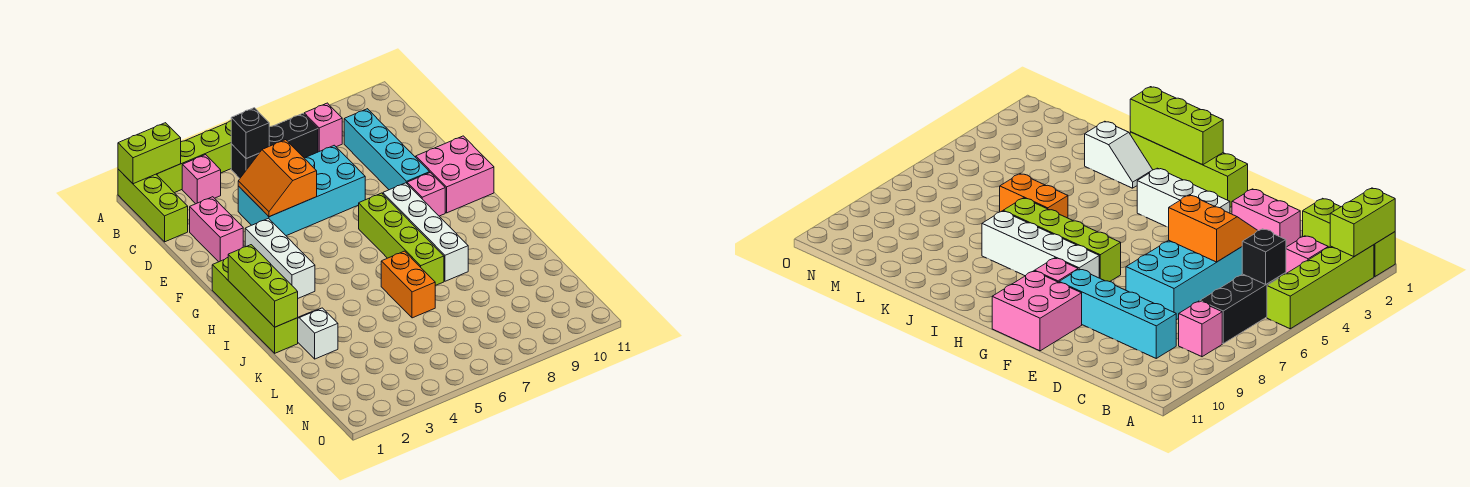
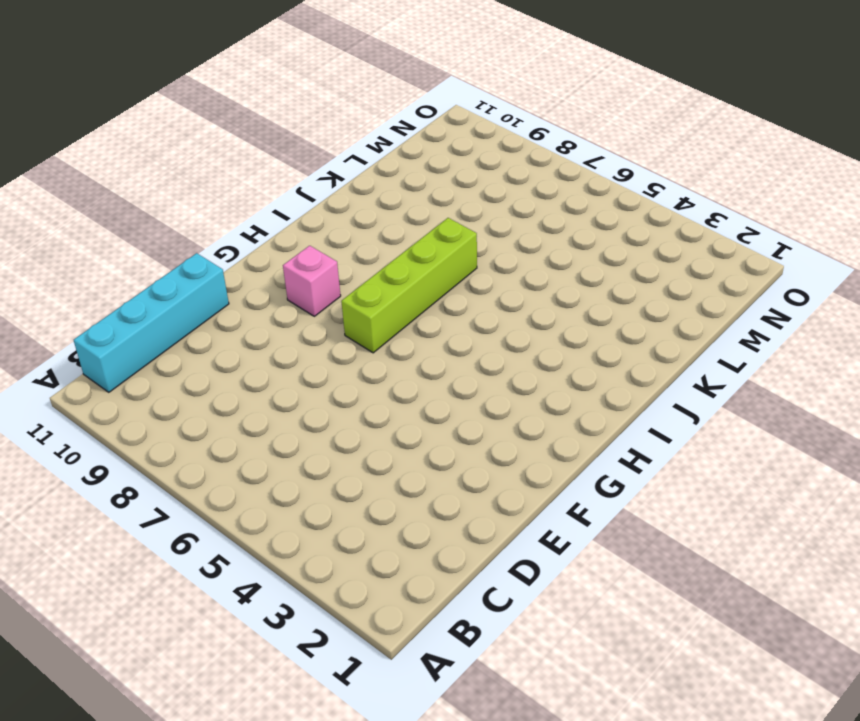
cyan brick B11:E11 level 1 -> cyan brick C9:F9 level 1
none -> lime brick A1:C1 level 1
none -> lime brick A2:A5 level 1
none -> pink brick B3 level 1

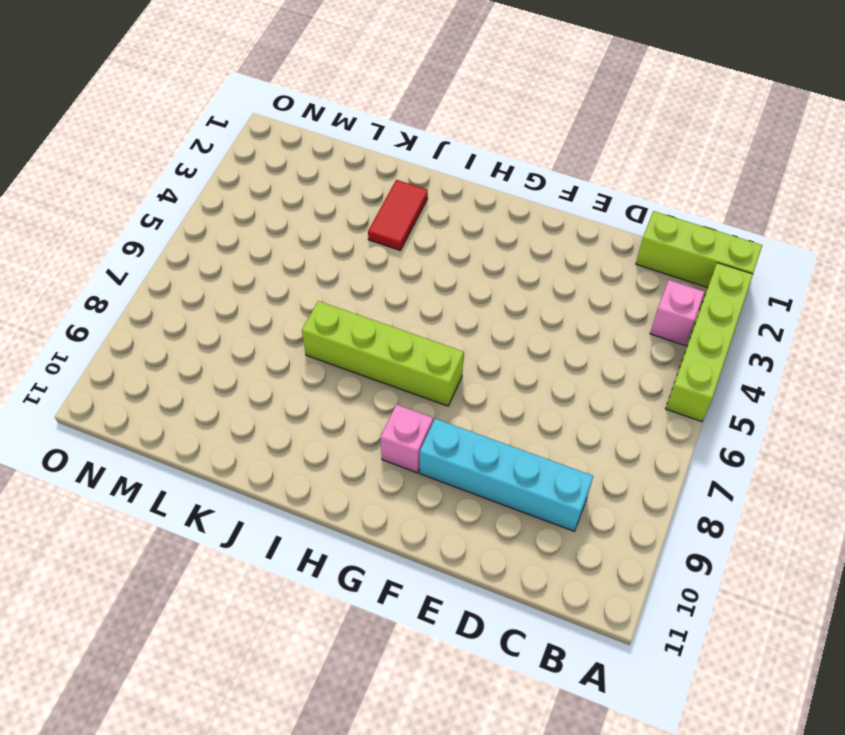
red tile J2:J3 level 1 -> white slope J2:K2 level 1 top K
none -> black brick B5:B7 level 1
none -> pink brick B8 level 1
none -> pink brick D2:E2 level 1

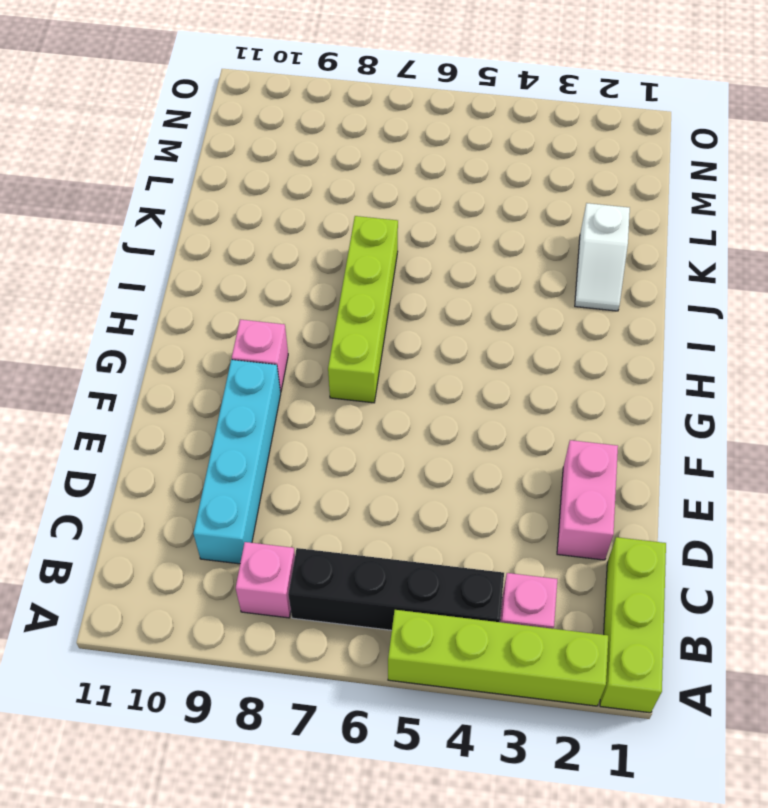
black brick B4:B7 level 1 -> black brick B5:B7 level 1
none -> cyan brick D4:E7 level 1
none -> white brick F3:H3 level 1
none -> pink brick F10:G11 level 1

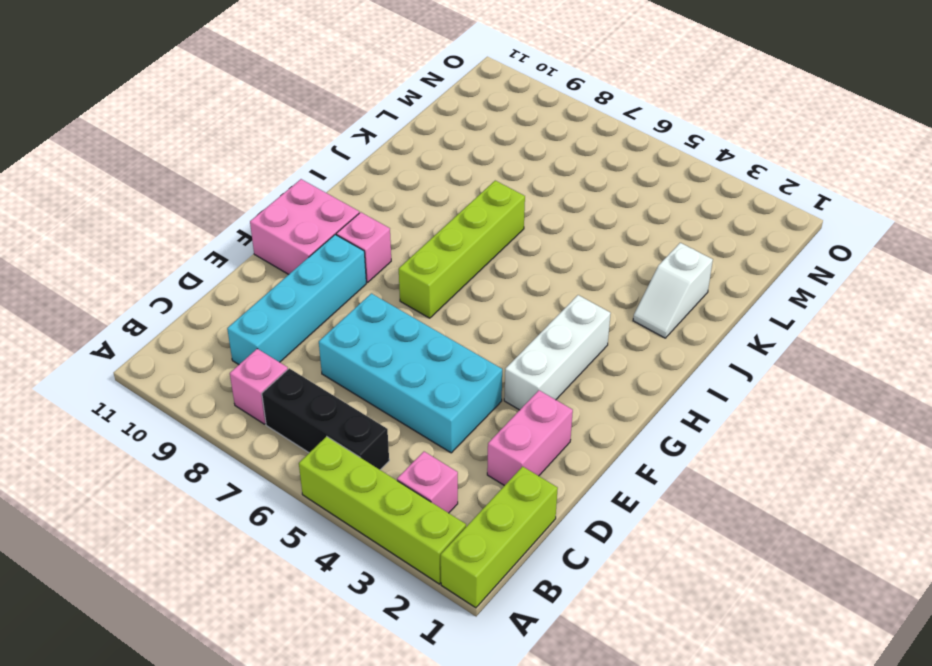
none -> lime brick G1:J1 level 1
none -> white brick G8:J8 level 1
none -> orange brick J6:K6 level 1

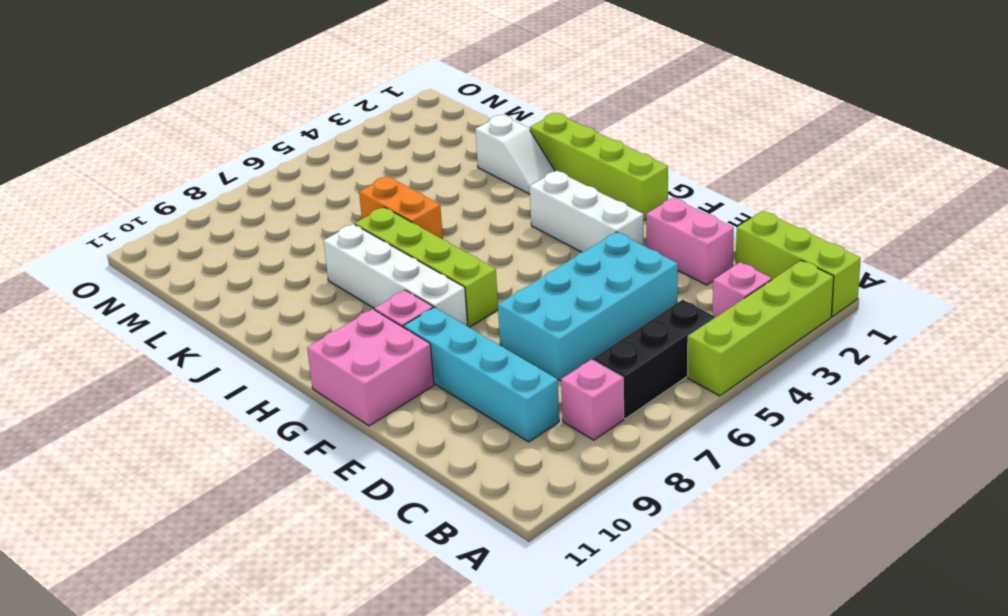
none -> lime brick A1:A2 level 2
none -> black brick B5 level 2
none -> orange slope D4:E5 level 2 top 5

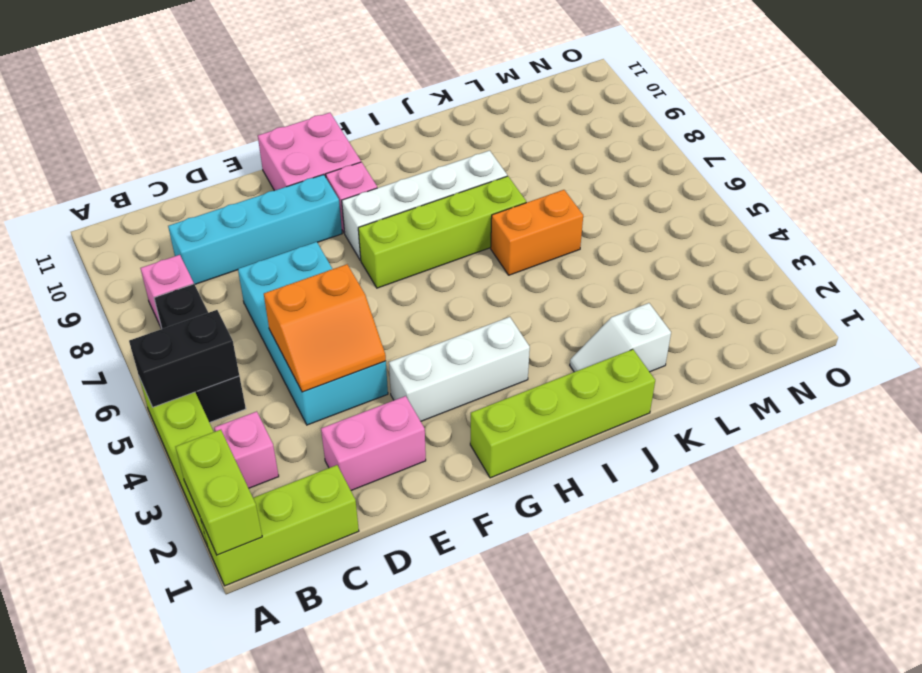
black brick A5:B5 level 2 -> black brick B5 level 2
none -> lime brick H1:J1 level 2

